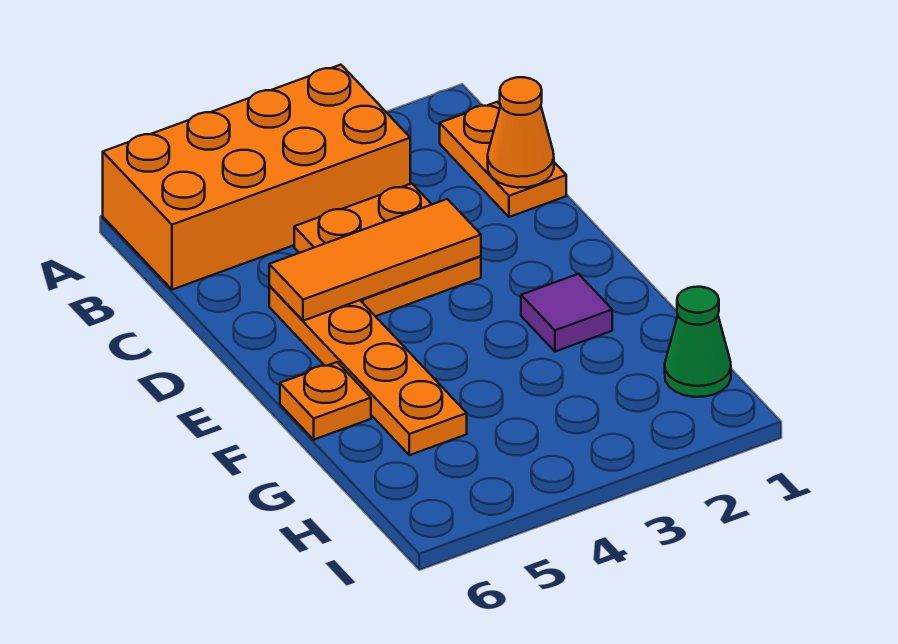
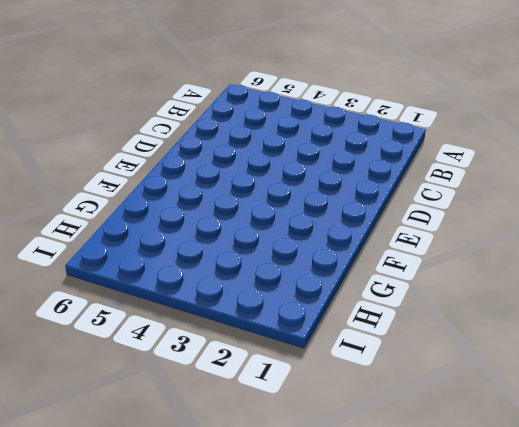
none -> orange brick A3:B6 level 1
none -> orange plate B1:C1 level 1

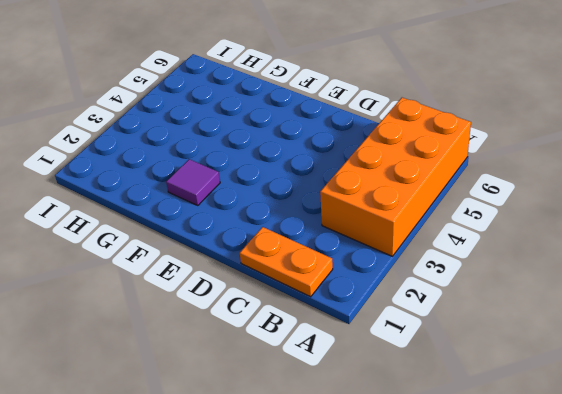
none -> orange plate C3:D4 level 1
none -> orange plate D5:G5 level 1

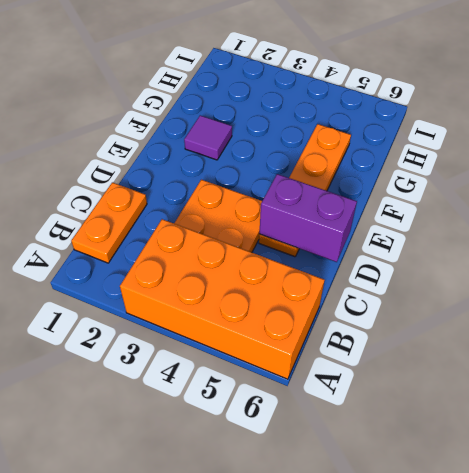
purple brick D5:D6 level 2 -> orange tile D3:D5 level 2
none -> orange plate F6 level 1
none -> green cone H1 level 1

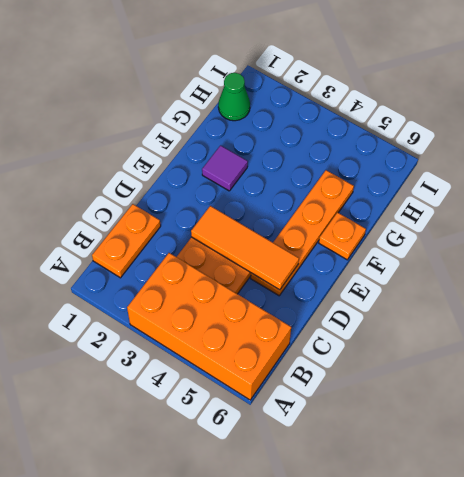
none -> orange cone C1 level 2

